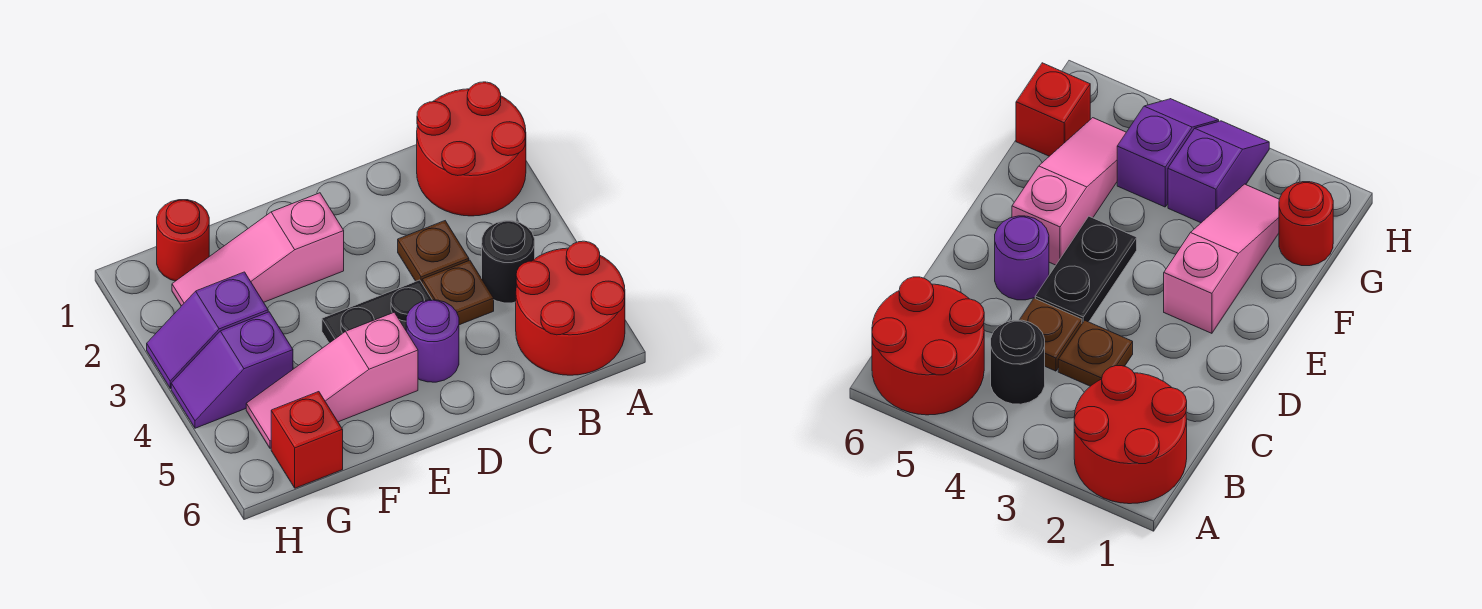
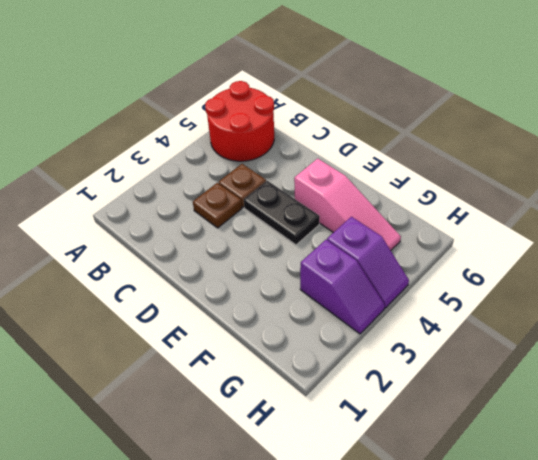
none -> red round brick A1:B2 level 1
none -> black round brick B4 level 1
none -> purple round brick D5 level 1

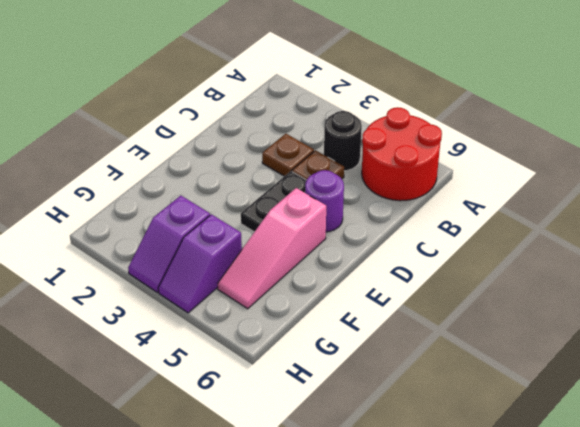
none -> red round brick A1:B2 level 1
none -> pink slope E2:G2 level 1 top E
none -> red round brick G1 level 1

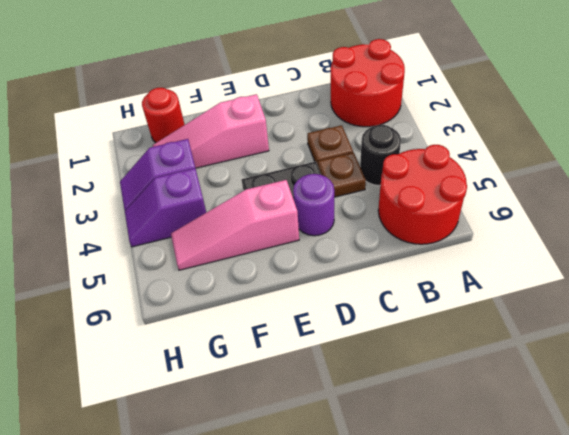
none -> red brick G6 level 1

